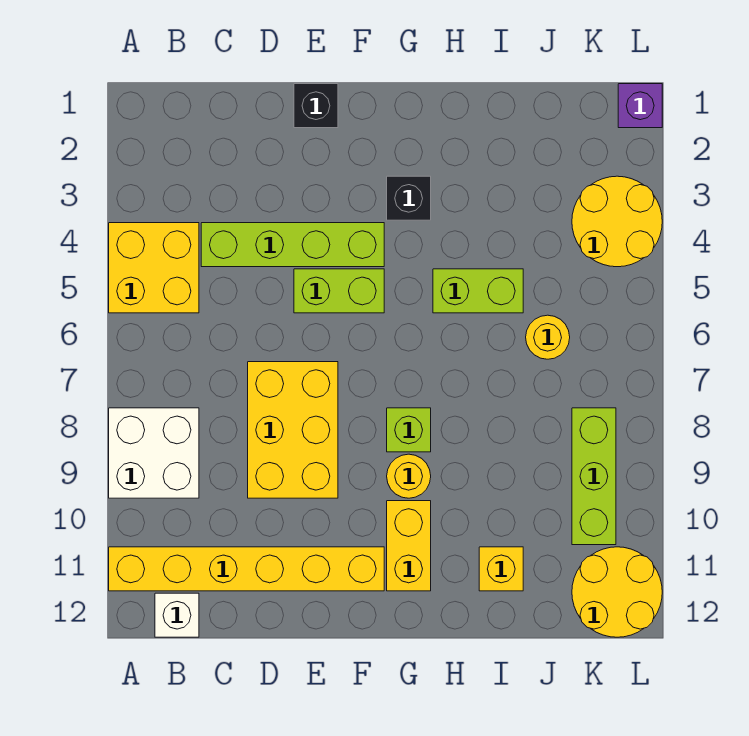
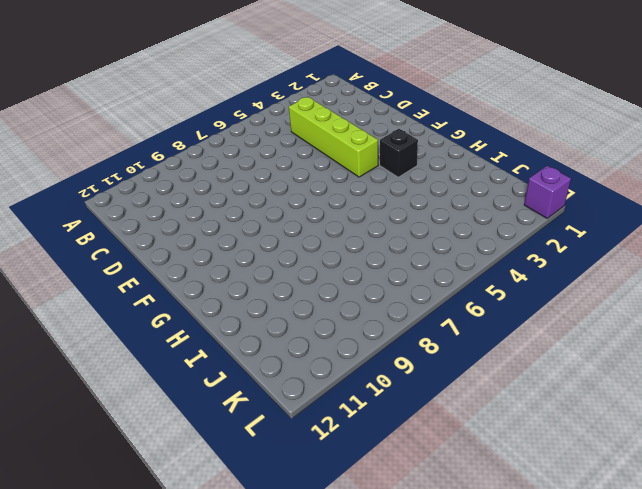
none -> yellow brick A4:B5 level 1
none -> white brick A8:B9 level 1
none -> yellow brick A11:F11 level 1

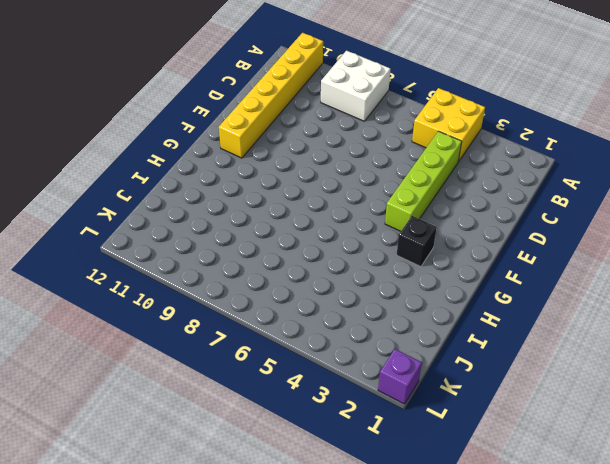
none -> white brick B12 level 1
none -> yellow brick D7:E9 level 1
none -> black brick E1 level 1

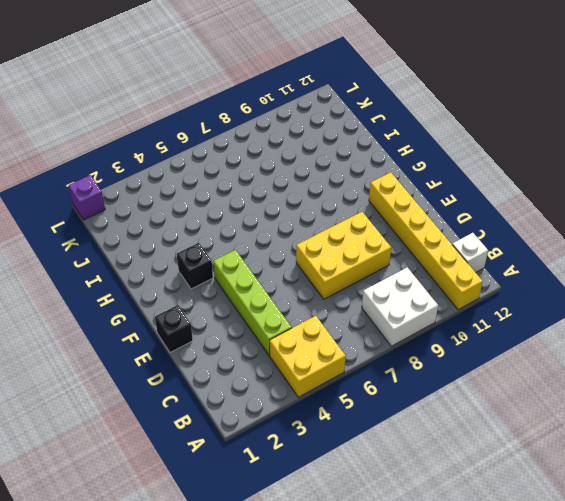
none -> lime brick E5:F5 level 1
none -> lime brick G8 level 1
none -> yellow round brick G9 level 1

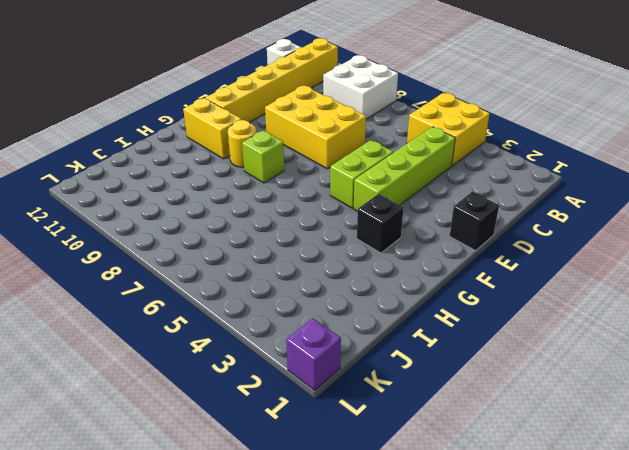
none -> lime brick H5:I5 level 1
none -> yellow brick I11 level 1
none -> yellow round brick J6 level 1

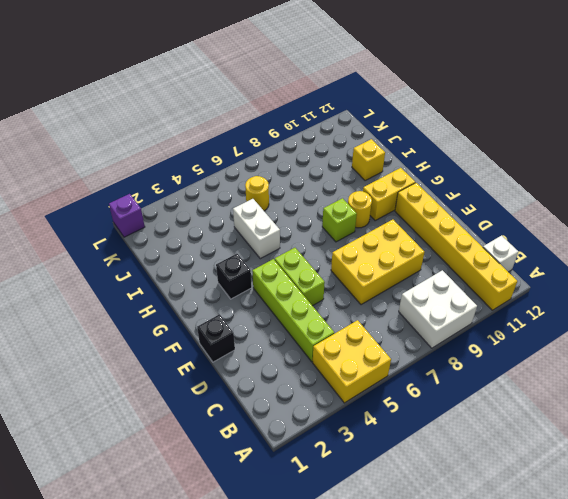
white brick H5:I5 level 1 -> lime brick H5:I5 level 1
none -> yellow round brick K3:L4 level 1
none -> lime brick K8:K10 level 1
none -> yellow round brick K11:L12 level 1

